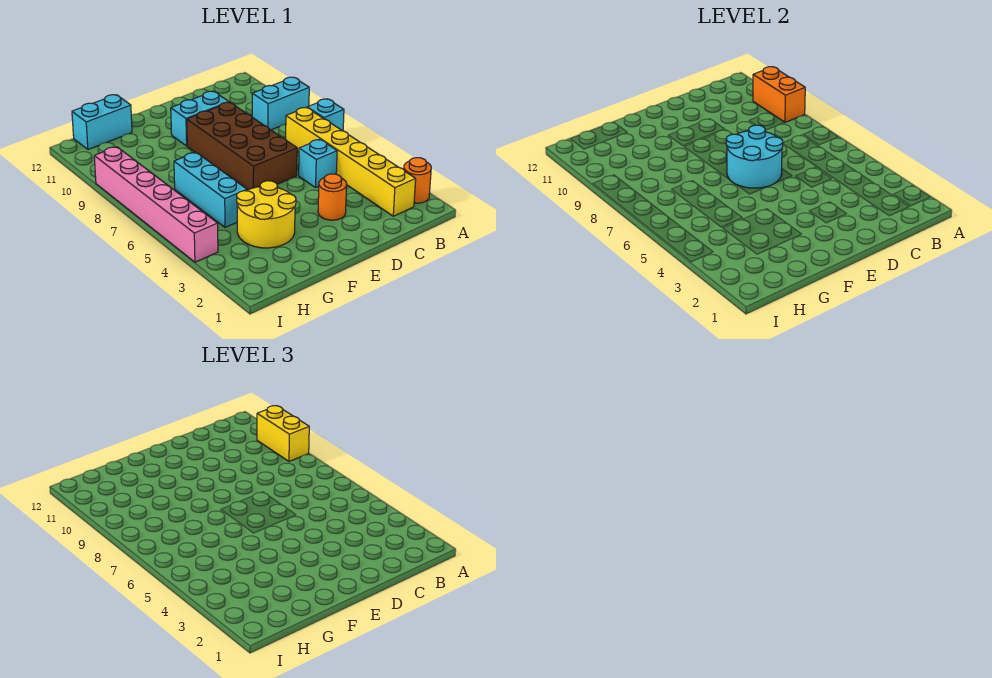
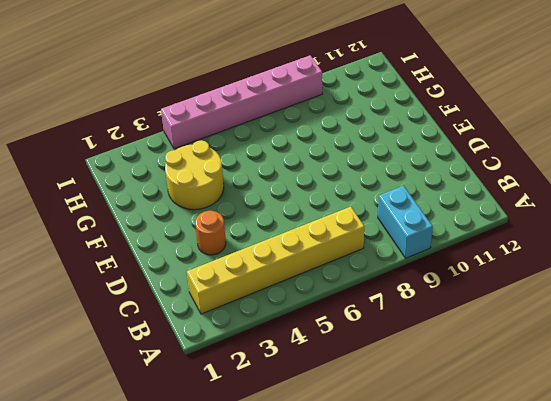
none -> orange round brick A2 level 1
none -> cyan brick A7 level 1
none -> cyan brick C5 level 1

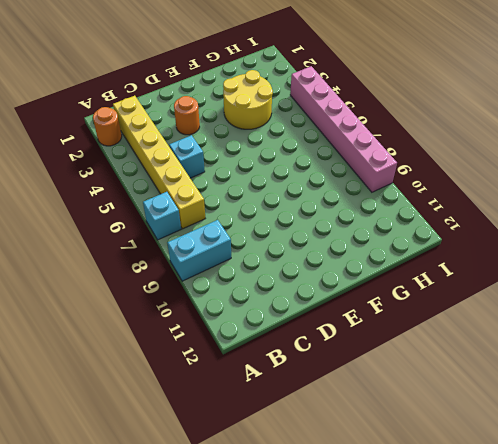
none -> brown brick D6:E9 level 1
none -> cyan brick D10:E10 level 1
none -> cyan brick G5:G7 level 1

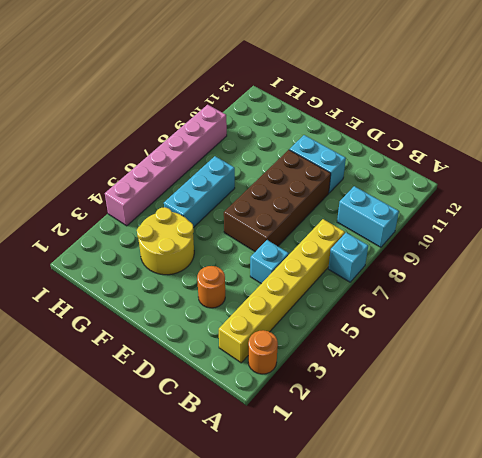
none -> cyan brick G12:H12 level 1
none -> orange brick A9:A10 level 2
none -> cyan round brick D6:E7 level 2

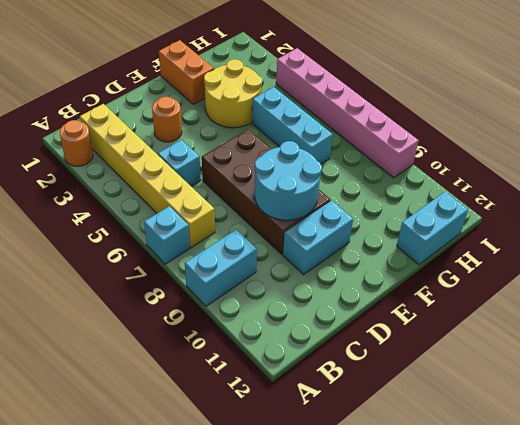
cyan round brick D8:E9 level 2 -> cyan round brick D6:E7 level 2
orange brick F1:F2 level 1 -> orange brick A9:A10 level 2
none -> yellow brick A9:A10 level 3

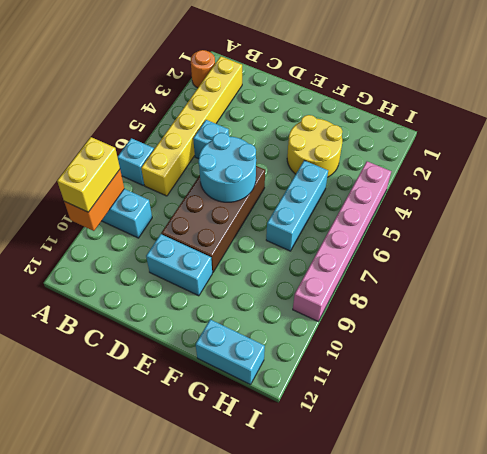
none -> orange round brick D3 level 1

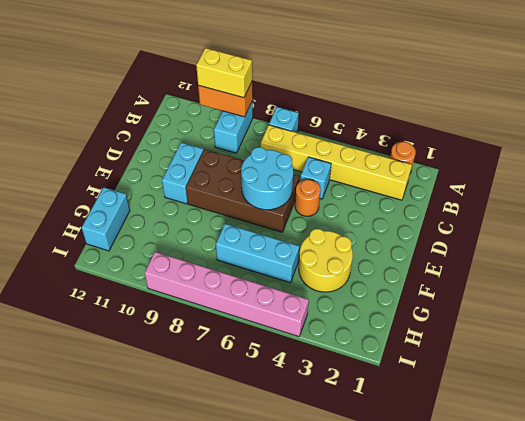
orange round brick D5 level 1 -> orange round brick D3 level 1

